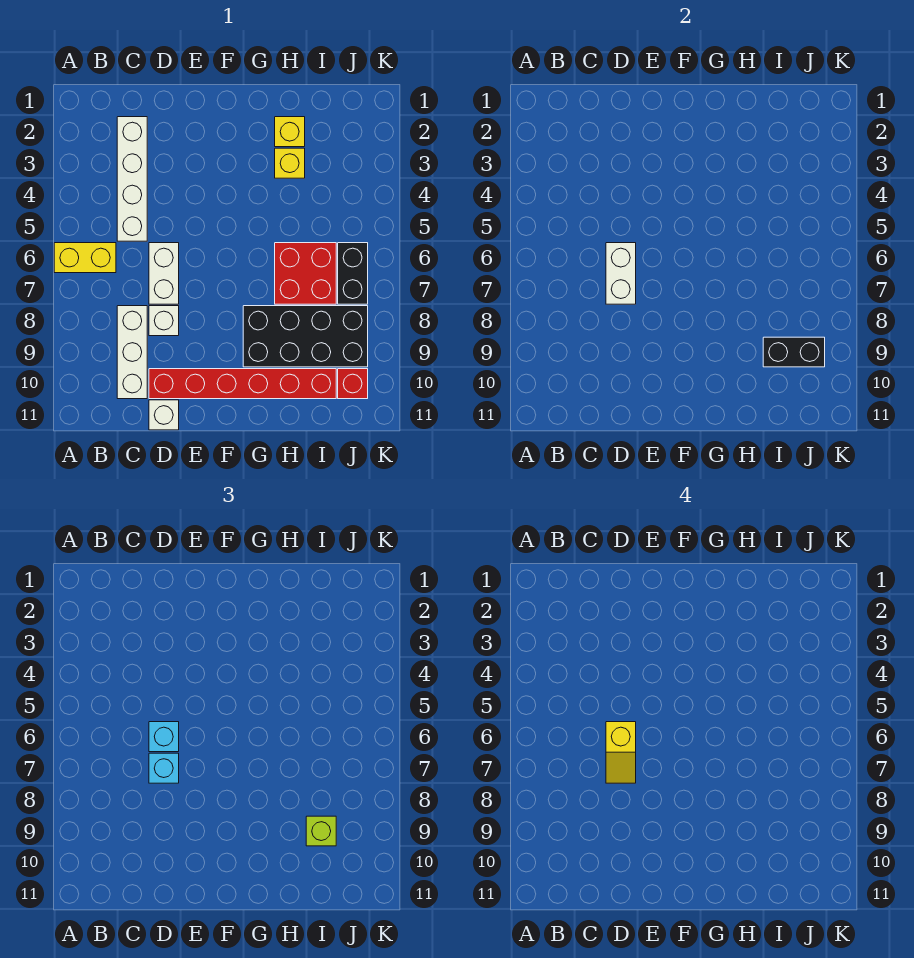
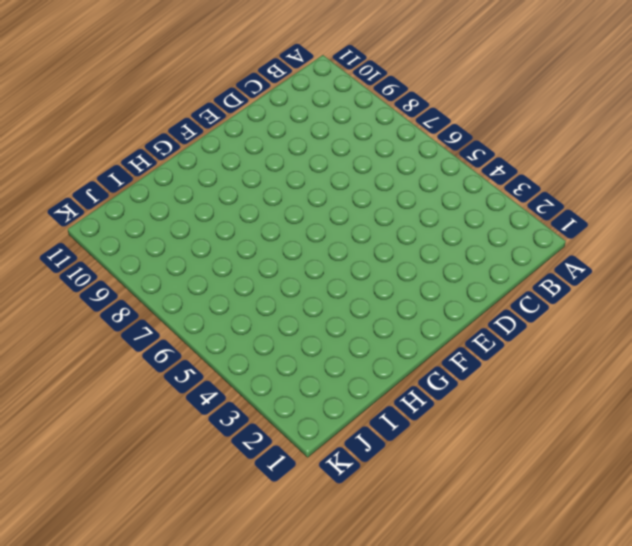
none -> yellow brick A6:B6 level 1
none -> white brick C2:C5 level 1
none -> white brick C8:C10 level 1

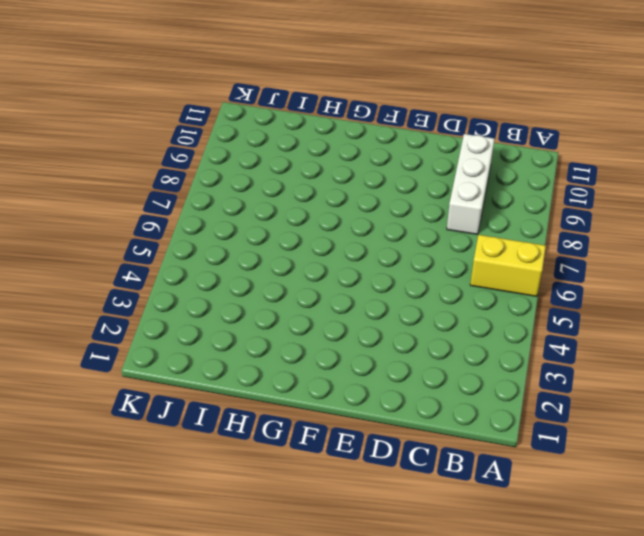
none -> white brick C2:C5 level 1
none -> white brick D6:D7 level 1
none -> white brick D8 level 1

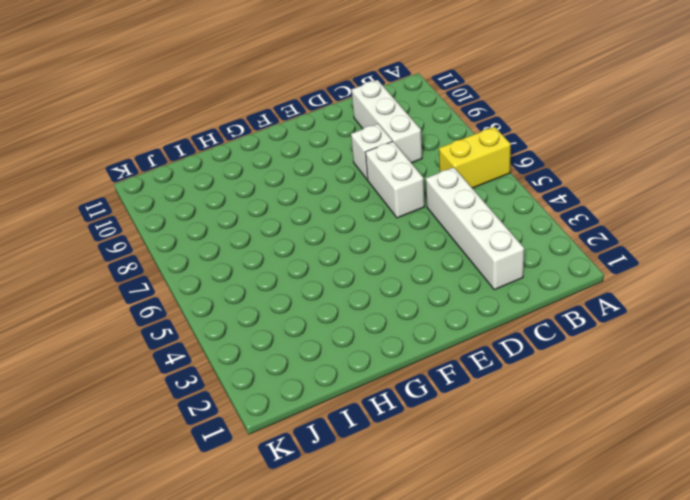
none -> red brick D10:I10 level 1
none -> white brick D11 level 1
none -> black brick G8:J9 level 1

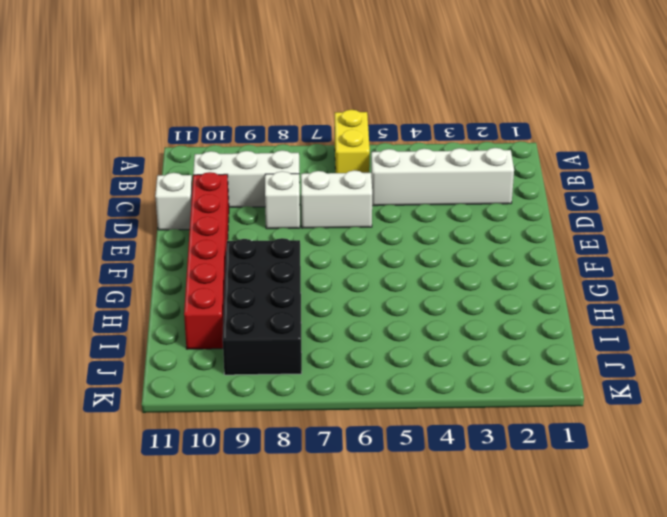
none -> yellow brick H2 level 1
none -> yellow brick H3 level 1
none -> red brick H6:I7 level 1

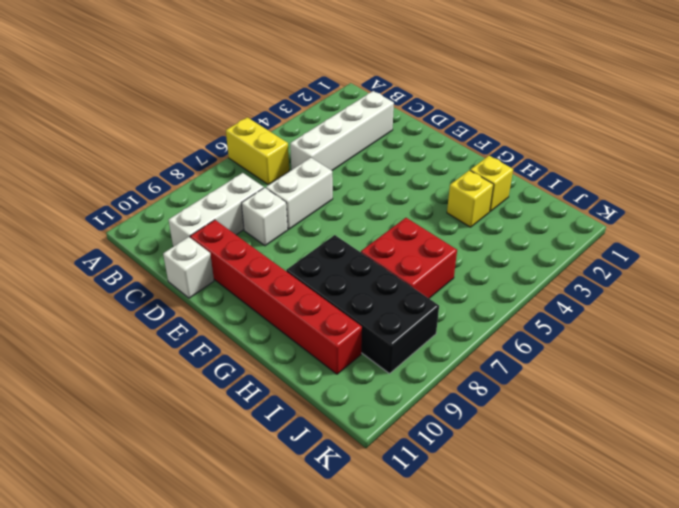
none -> black brick J6:J7 level 1
none -> red brick J10 level 1
none -> white brick D6:D7 level 2

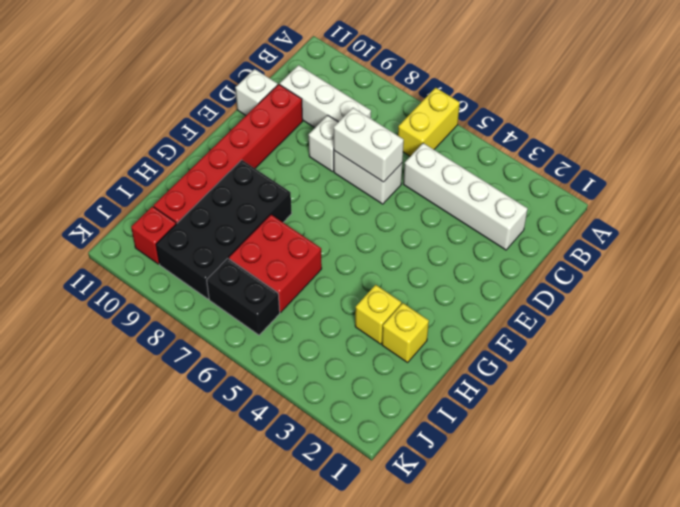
none -> black brick I9:J9 level 2
none -> cyan brick D6 level 3
none -> cyan brick D7 level 3

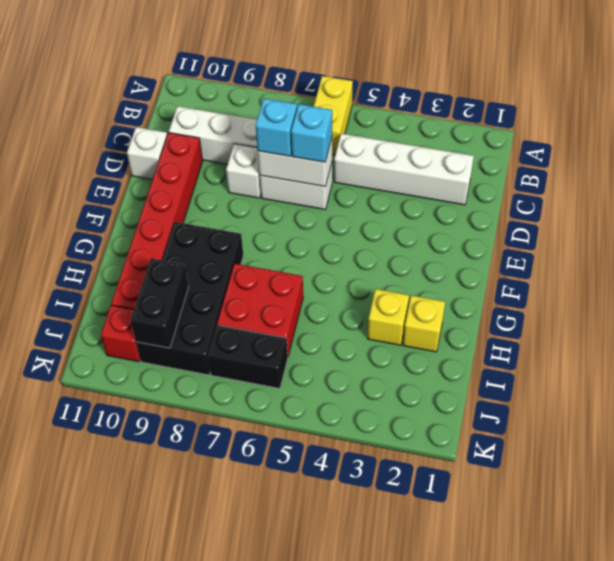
none -> lime brick I9 level 3
none -> yellow slope D6:D7 level 4 top 6

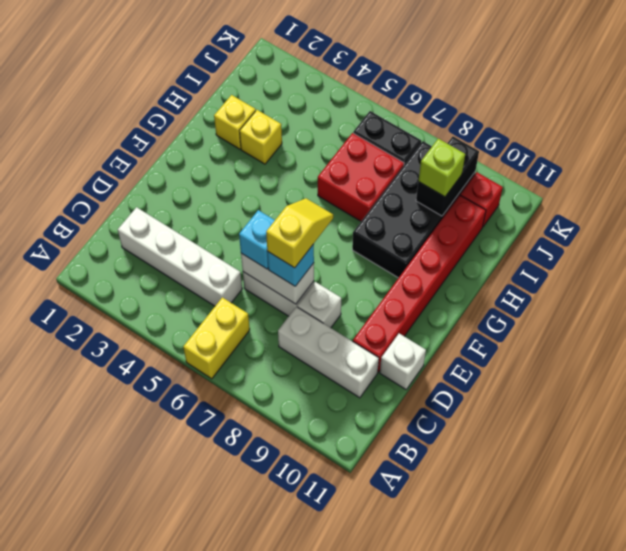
yellow slope D7:E7 level 4 top D -> yellow slope D6:D7 level 4 top 6

